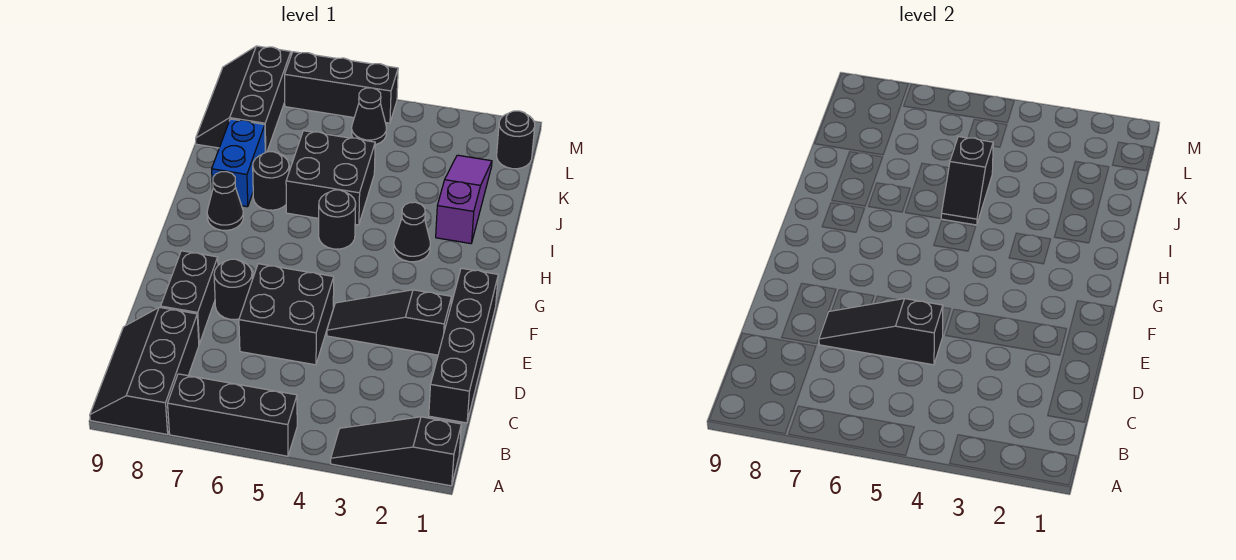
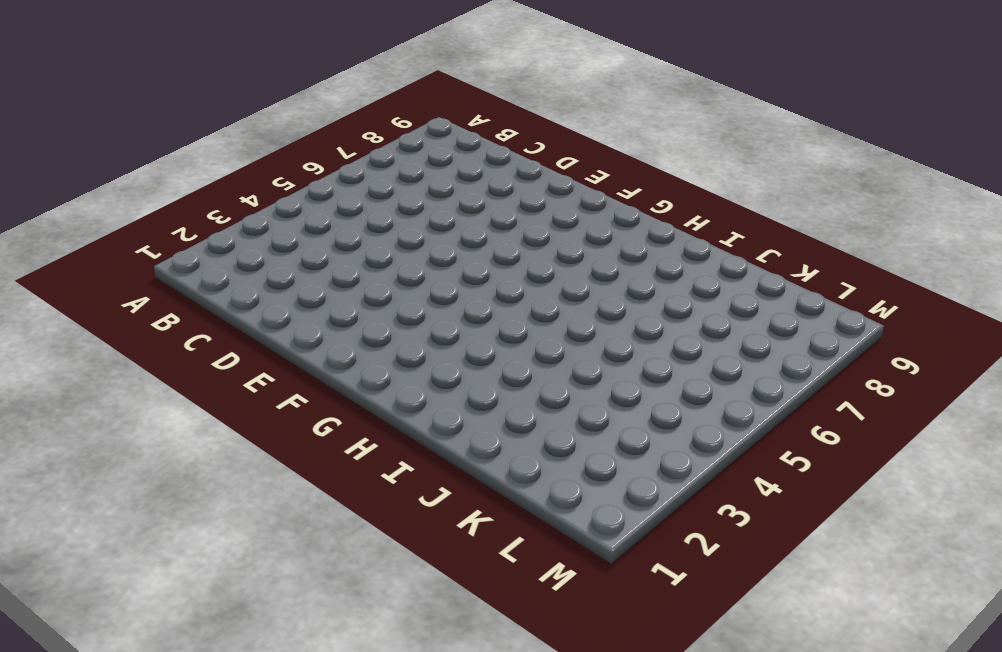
none -> black slope A1:A3 level 1 top 1
none -> black brick A5:A7 level 1
none -> black slope A8:C9 level 1 top 8

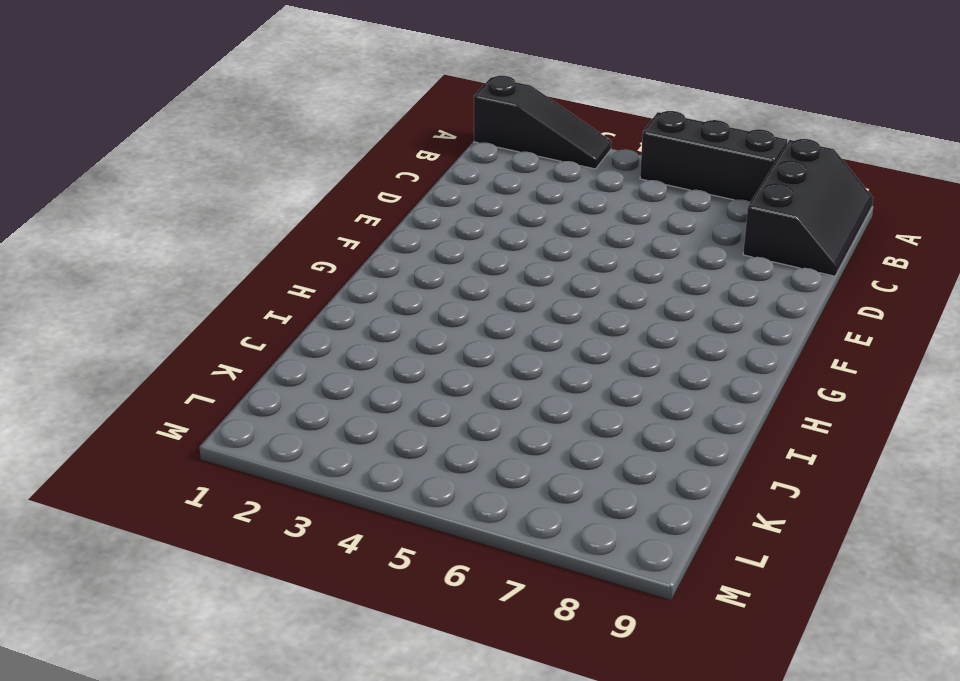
none -> black brick C1:F1 level 1
none -> black brick D5:E6 level 1
none -> black brick D8:E8 level 1

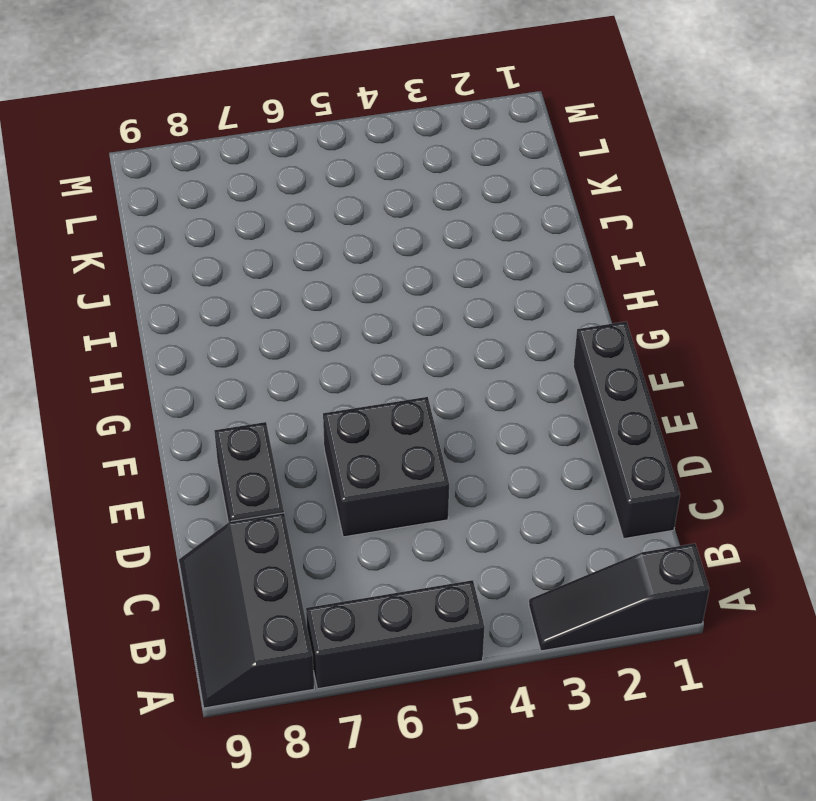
none -> black slope E2:E4 level 1 top 2
none -> black round brick E7 level 1
none -> black cone H3 level 1

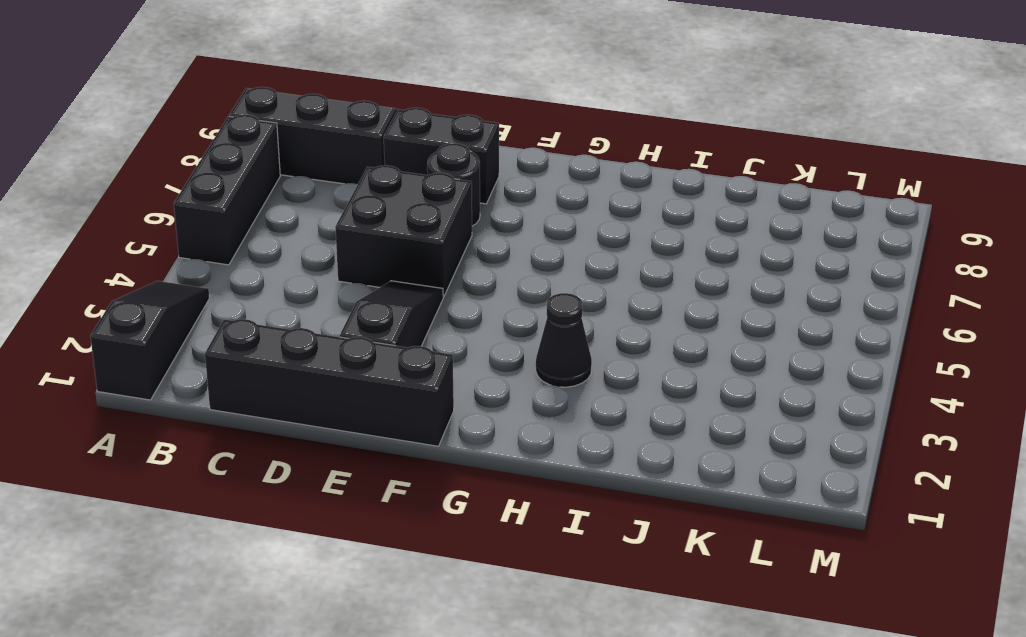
none -> black round brick H5 level 1
none -> black cone H8 level 1
none -> purple slope I2:K2 level 1 top I

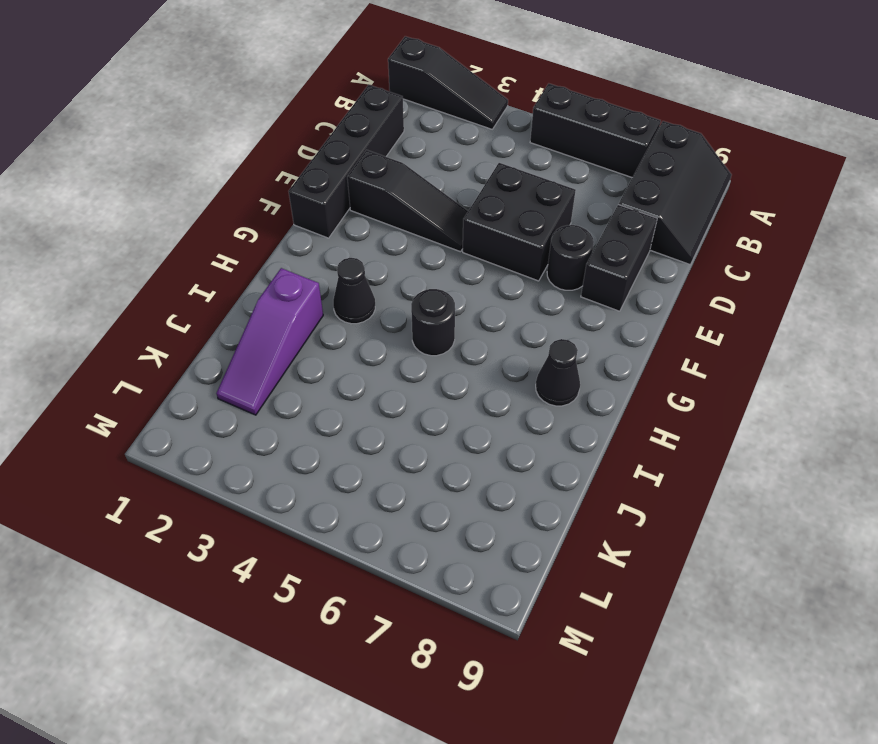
none -> black brick I5:J6 level 1
none -> black round brick I7 level 1
none -> blue brick I8:J8 level 1

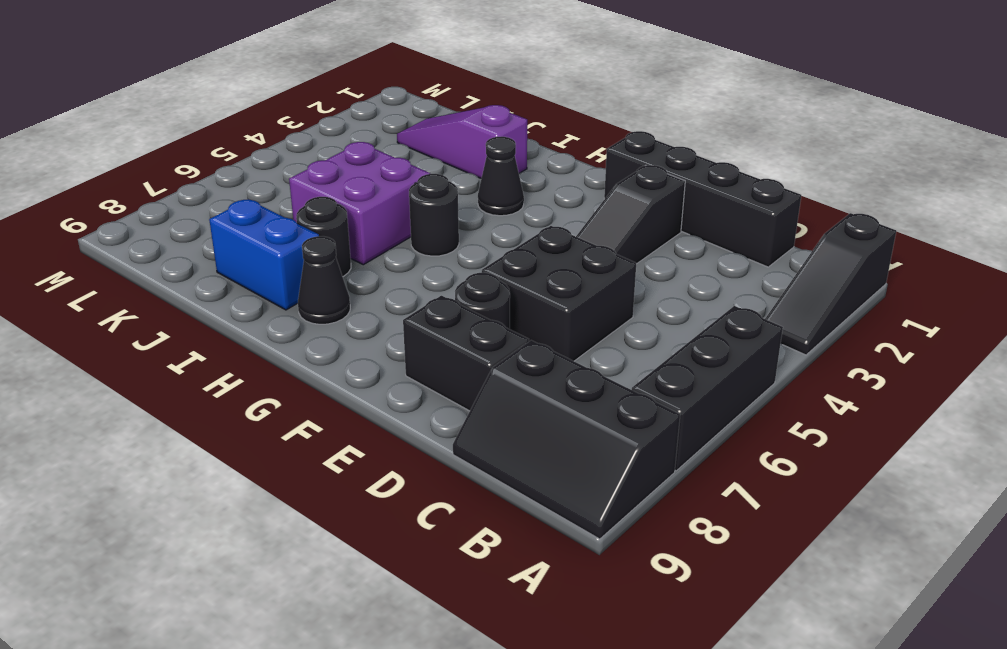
purple brick I5:J6 level 1 -> black brick I5:J6 level 1
none -> black slope K8:M9 level 1 top 8
none -> black round brick L1 level 1
none -> black cone L5 level 1

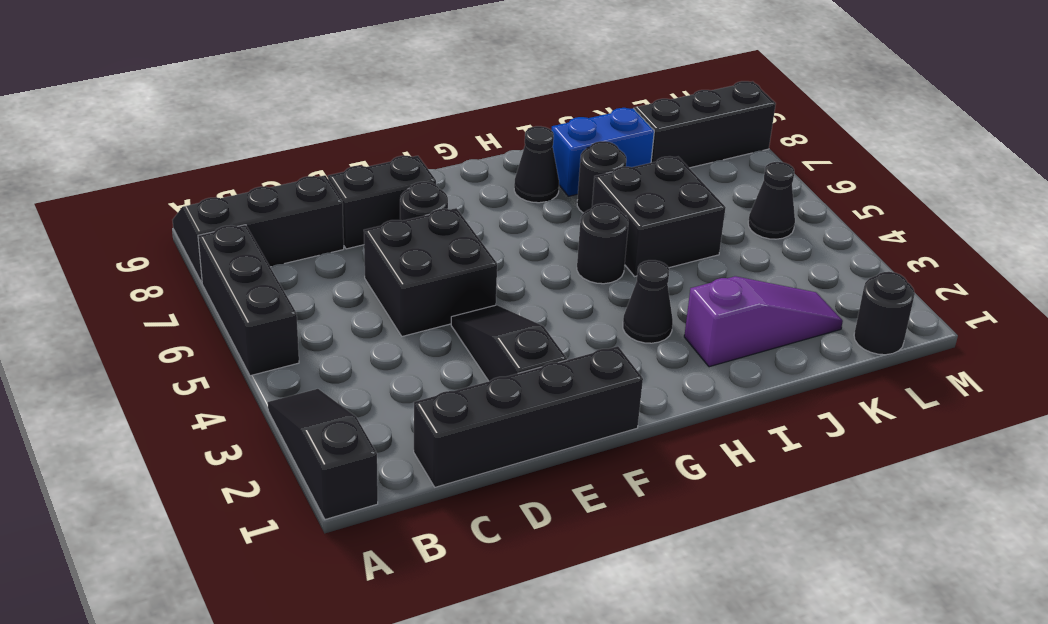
none -> black brick M5:M7 level 1
none -> black slope D5:D7 level 2 top 5
none -> black slope I5:J5 level 2 top J

